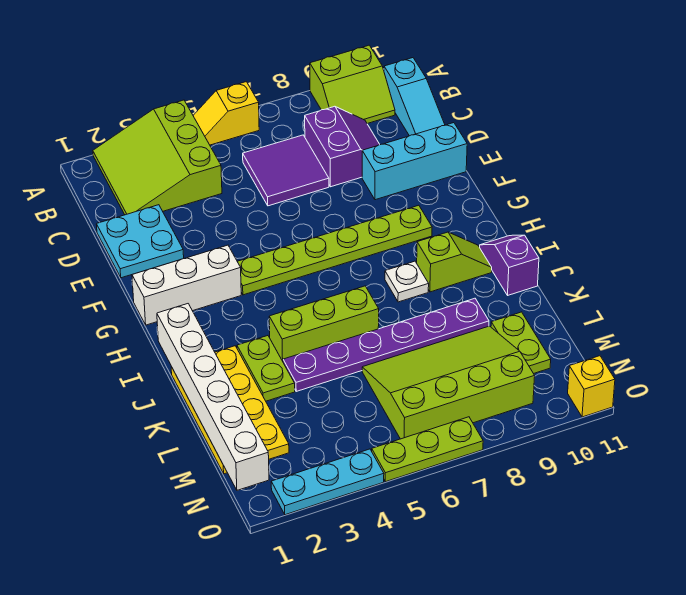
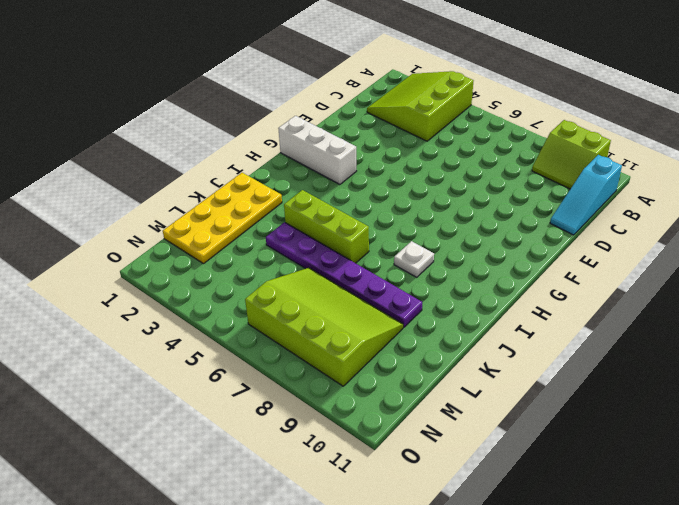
none -> yellow slope A5:A6 level 1 top 6
none -> purple tile C6:D7 level 1
none -> purple slope C8:D9 level 1 top 8

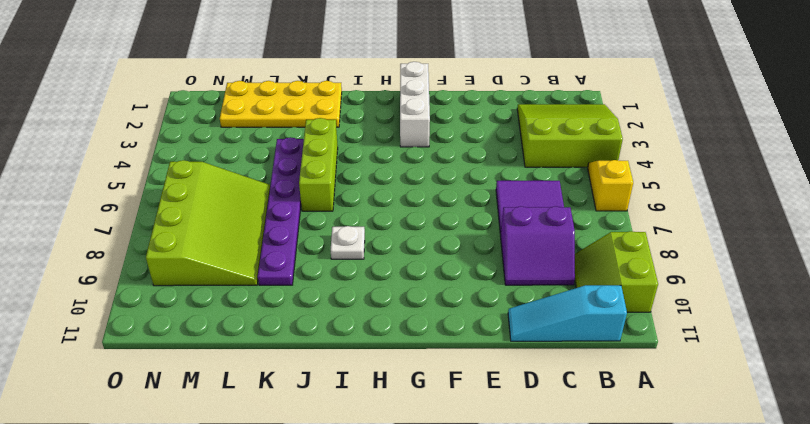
none -> cyan plate D1:E2 level 1
none -> cyan brick E9:E11 level 1
none -> lime plate G4:G9 level 1

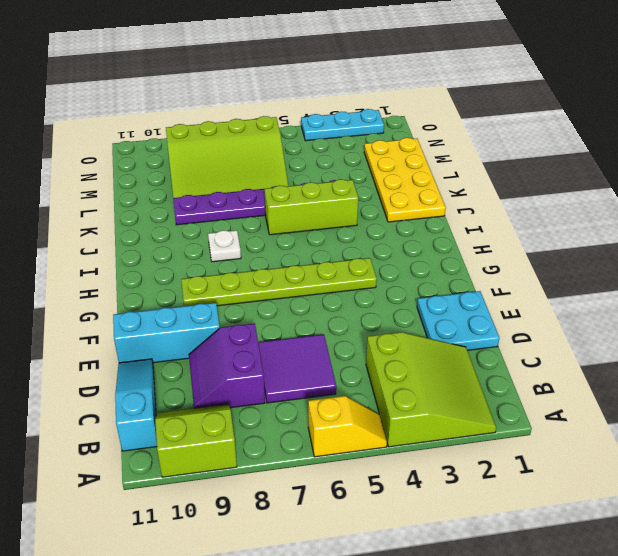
none -> white brick G1:G3 level 1
none -> lime slope I9:I10 level 1 top 9
none -> purple slope I11:J11 level 1 top J

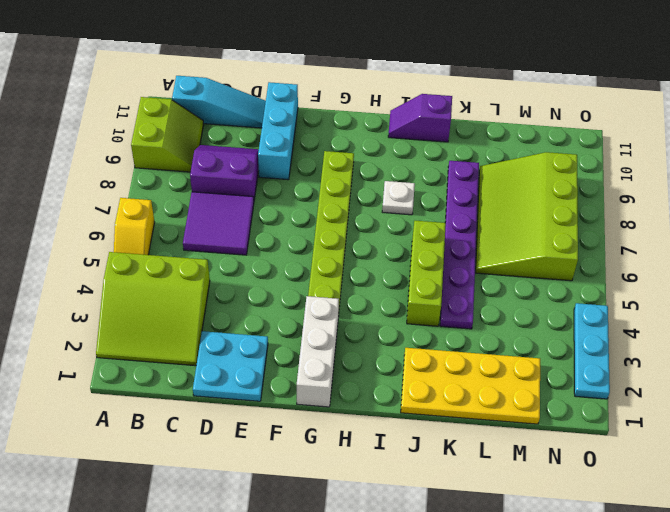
none -> lime slope I9:I10 level 1 top 9
none -> lime plate J3:K3 level 1
none -> lime plate L10:M10 level 1

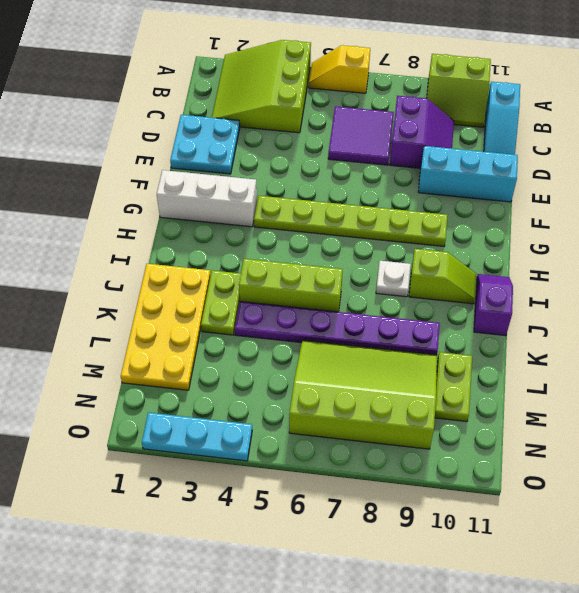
none -> lime plate O5:O7 level 1
none -> yellow brick O11 level 1
none -> white brick I1:N1 level 2

